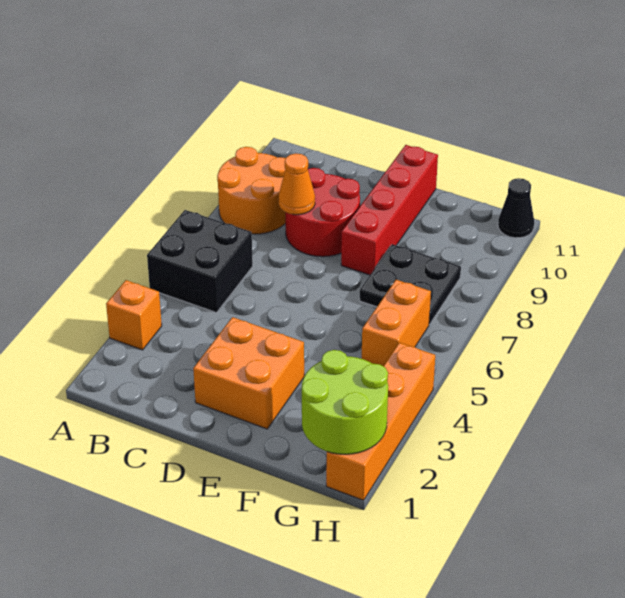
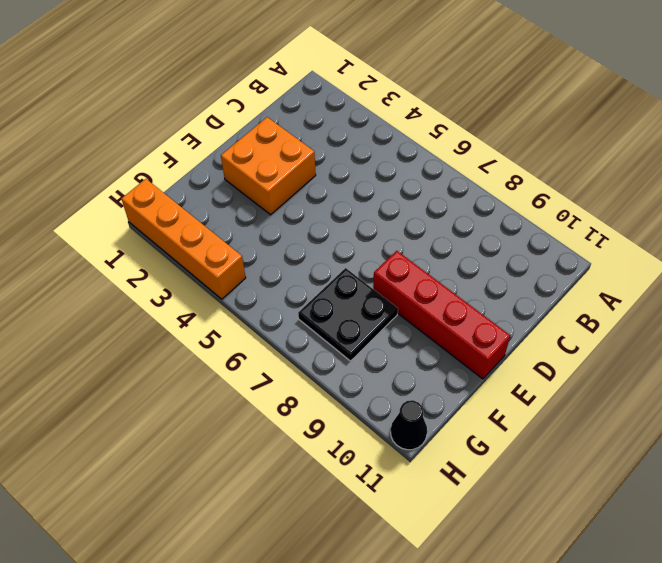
none -> orange brick A3 level 1
none -> black brick A5:B6 level 1
none -> orange round brick A8:B9 level 1

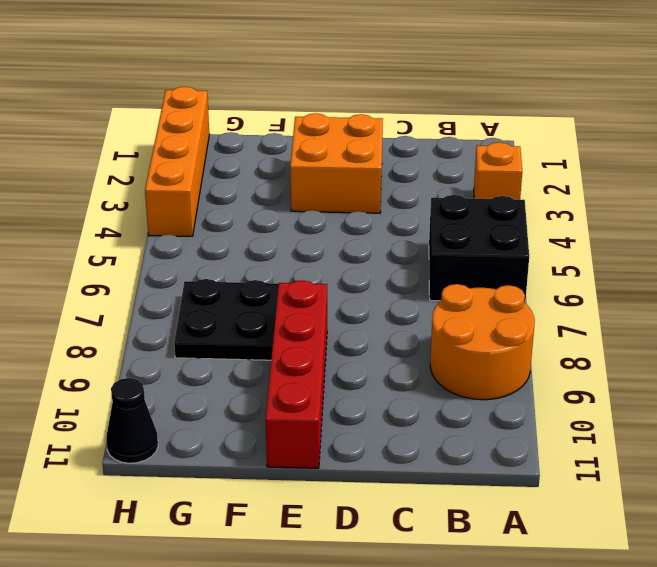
none -> red round brick C8:D9 level 1
none -> orange brick G5:G6 level 1
none -> orange cone C8 level 2

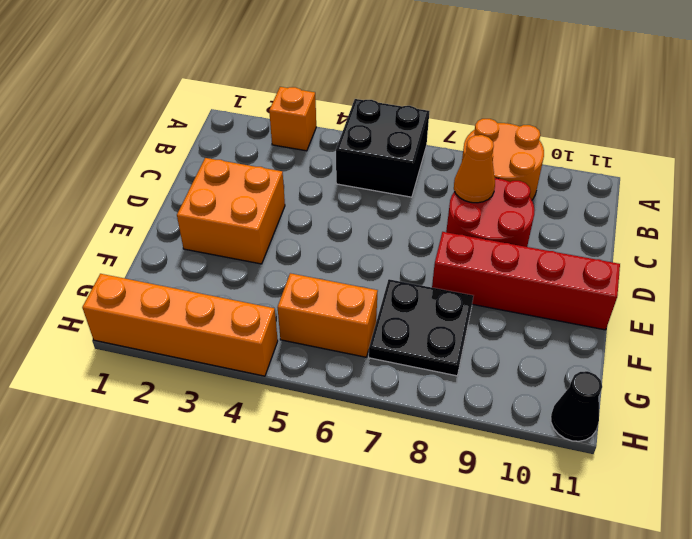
none -> lime round brick G1:H2 level 2

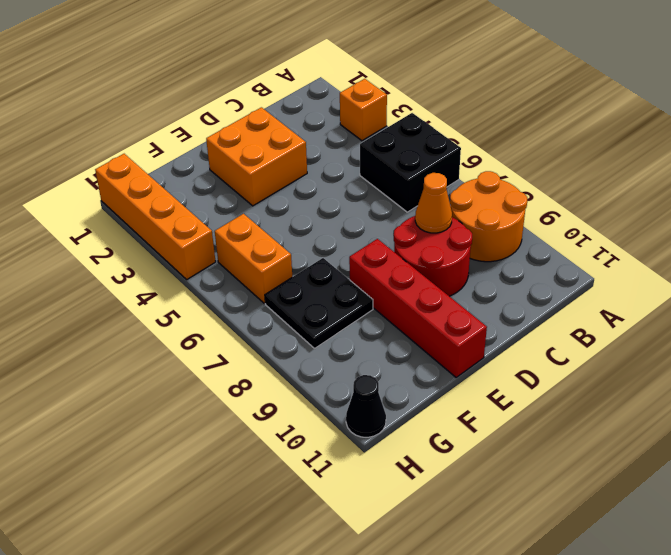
none -> lime round brick G1:H2 level 2

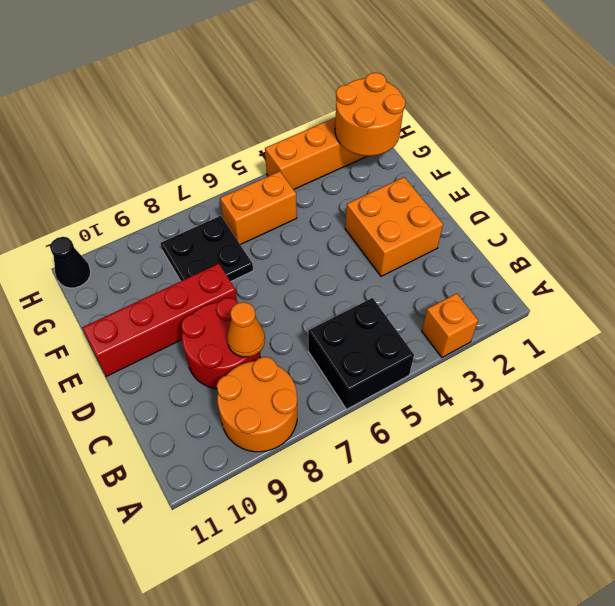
orange round brick G1:H2 level 2 -> lime round brick G1:H2 level 2

